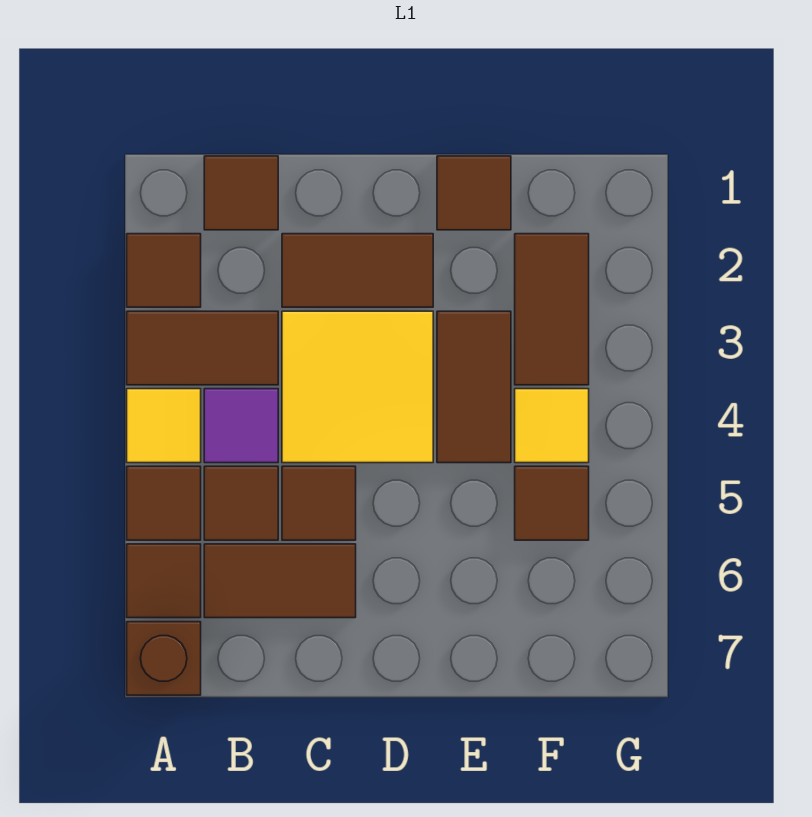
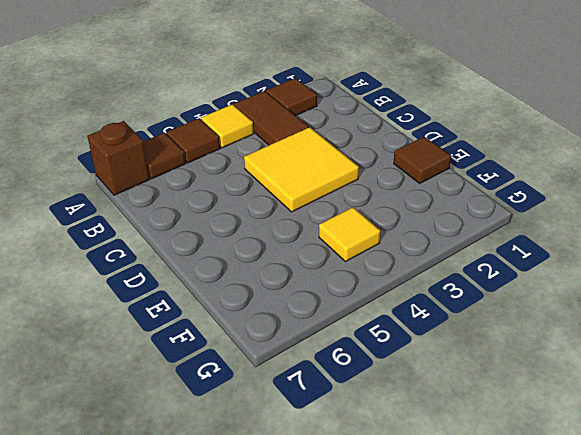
none -> brown tile B1 level 1
none -> purple tile B4 level 1
none -> brown tile B5 level 1

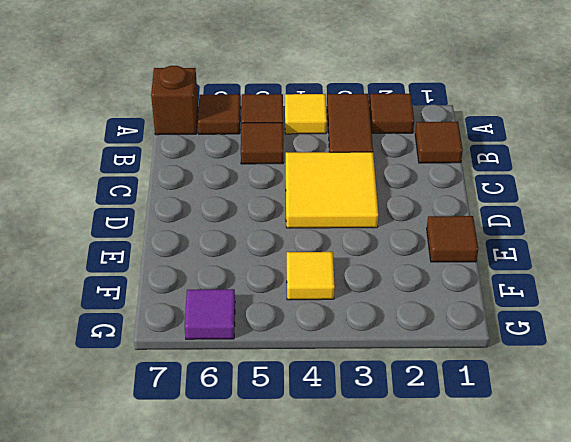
purple tile G6 level 1 -> purple tile B4 level 1
none -> brown tile B6:C6 level 1
none -> brown tile C2:D2 level 1
none -> brown tile C5 level 1

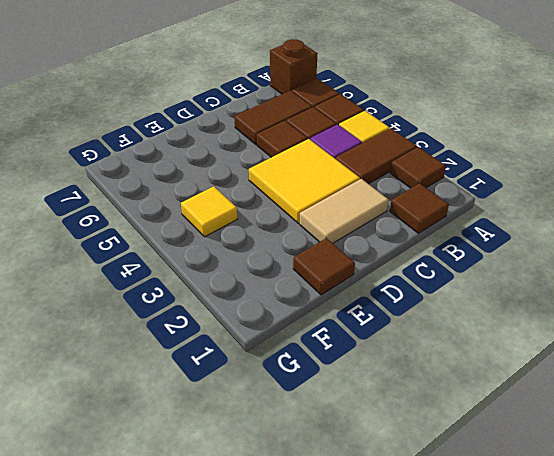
tan tile C2:D2 level 1 -> brown tile C2:D2 level 1
none -> brown tile E3:E4 level 1
none -> brown tile F2:F3 level 1
none -> brown tile F5 level 1

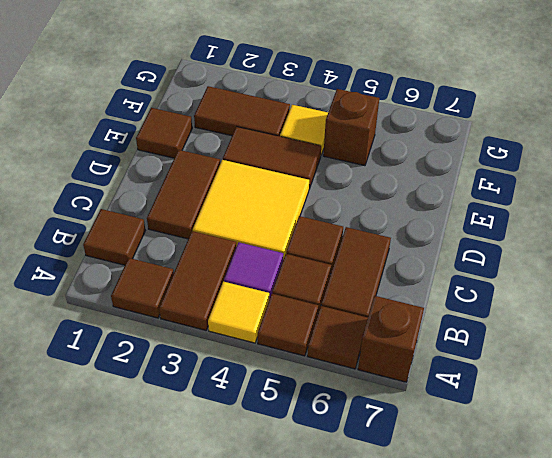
brown brick F5 level 1 -> brown tile F5 level 1

